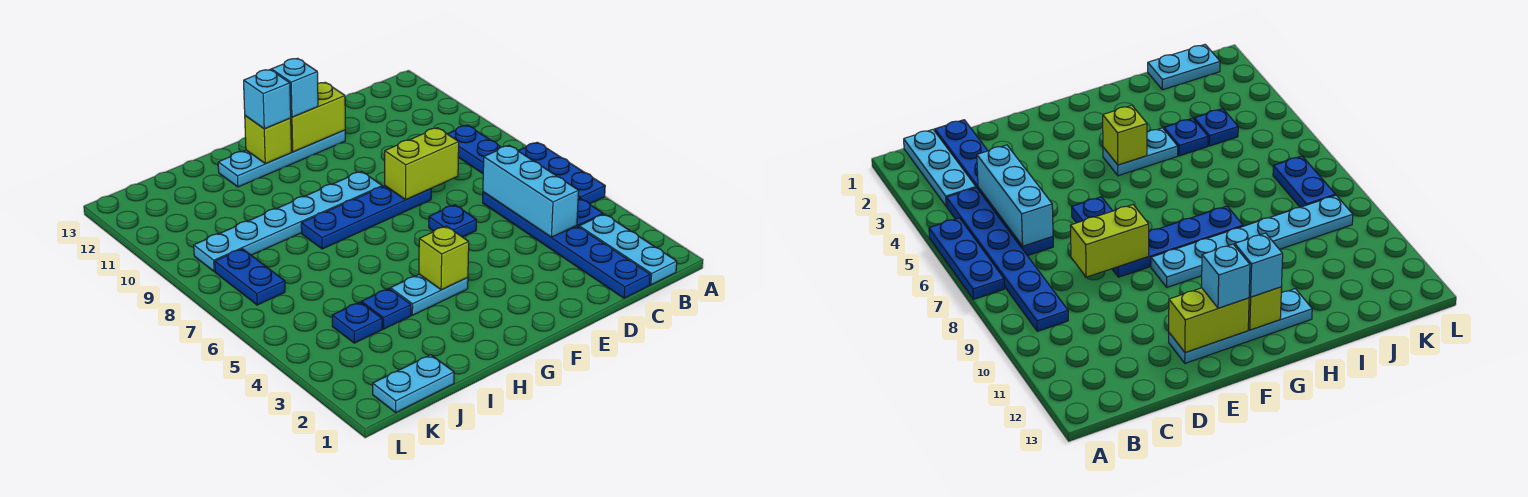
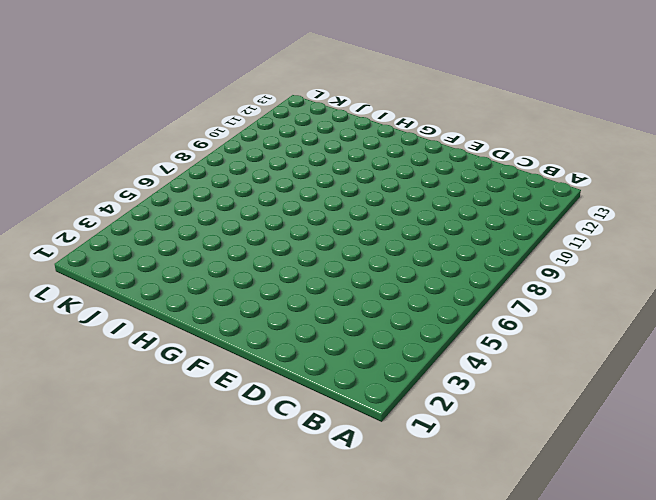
none -> blue plate A5:A7 level 1
none -> cyan plate B1:B3 level 1
none -> blue plate B4:B9 level 1

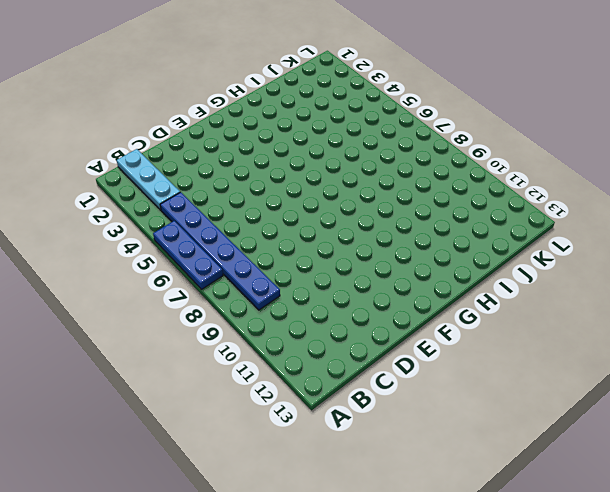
none -> blue plate C1:C6 level 1
none -> blue plate E6 level 1
none -> blue plate E8:H8 level 1

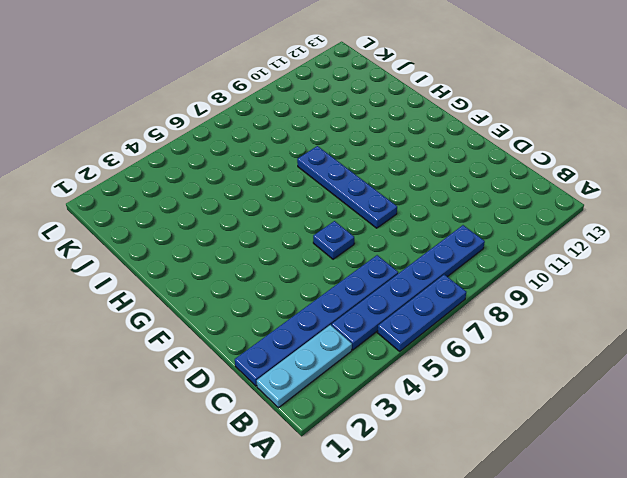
none -> cyan plate E12:H12 level 1
none -> cyan plate F9:K9 level 1
none -> cyan plate G4:H4 level 1

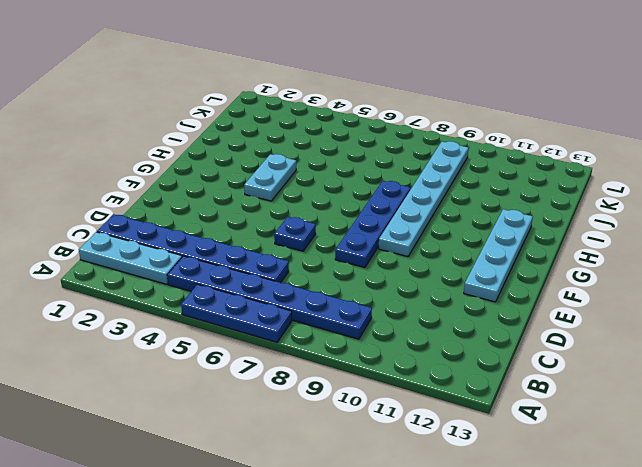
none -> blue plate I4 level 1
none -> cyan plate J1:K1 level 1
none -> blue plate J4 level 1

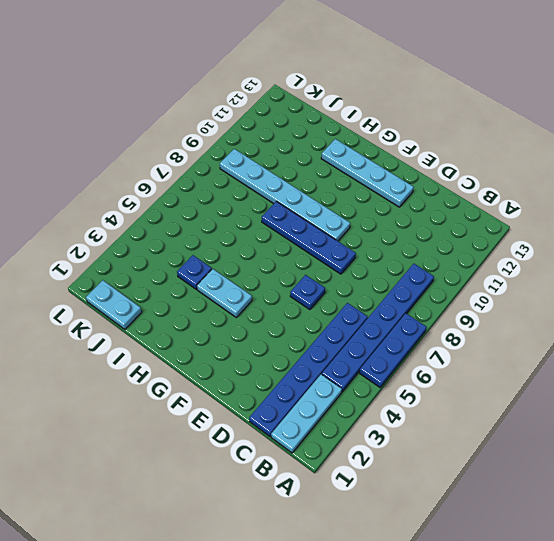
none -> blue plate J4 level 1
none -> blue plate K7:K8 level 1
none -> cyan brick C4:C6 level 2

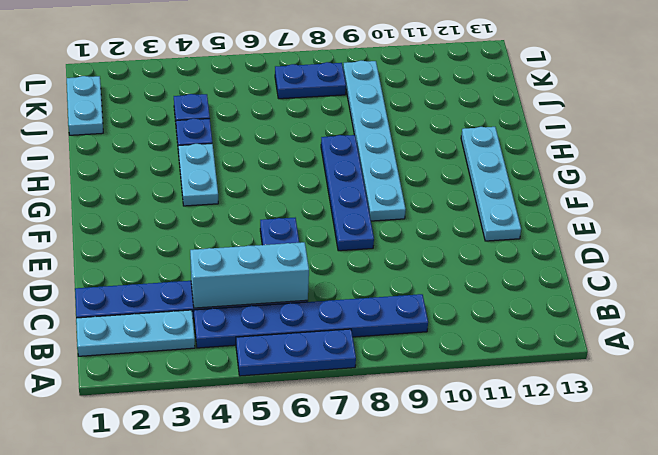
none -> lime brick D8:E8 level 2
none -> lime brick E12:F12 level 2
none -> lime brick G4 level 2

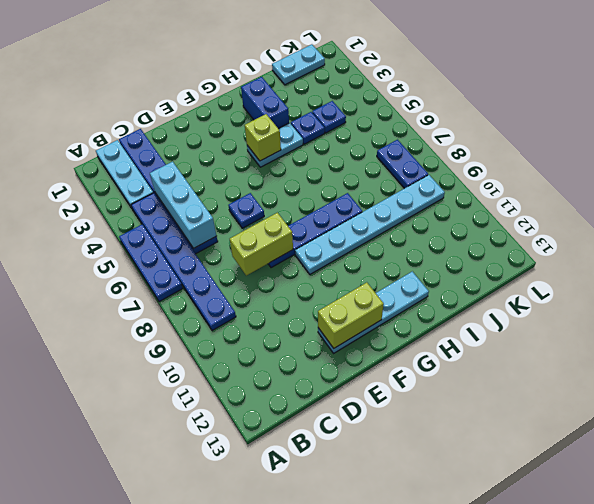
blue brick H2:H3 level 1 -> none
none -> lime brick G12 level 2
none -> cyan brick F12 level 3
none -> cyan brick G12 level 3

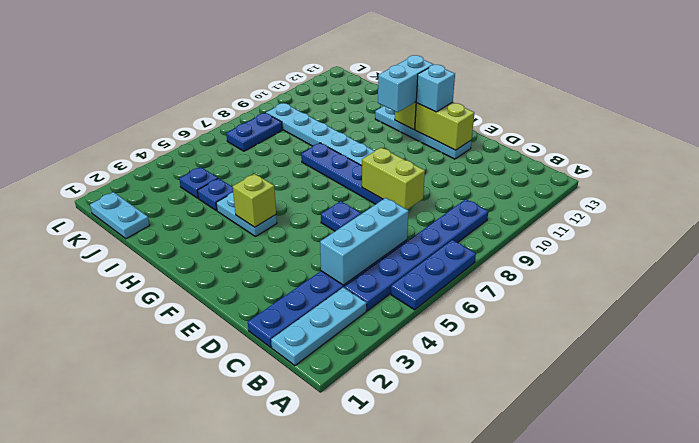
cyan brick G11:G12 level 3 -> cyan brick G12 level 3

